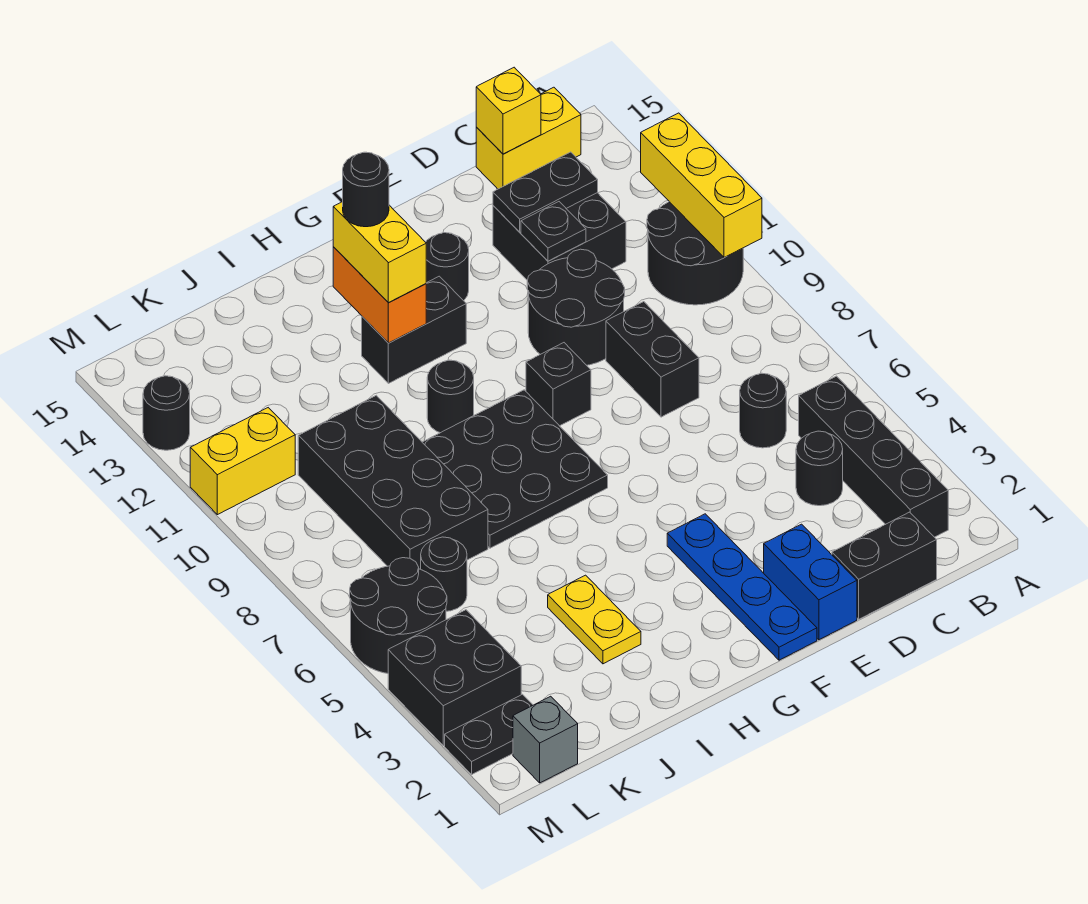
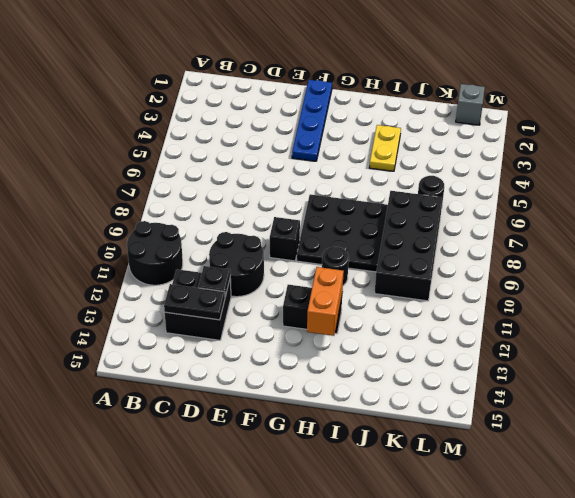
none -> black brick B2:B5 level 1
none -> yellow brick B15:C15 level 1
none -> black brick C1:D1 level 1
none -> black round brick C4 level 1

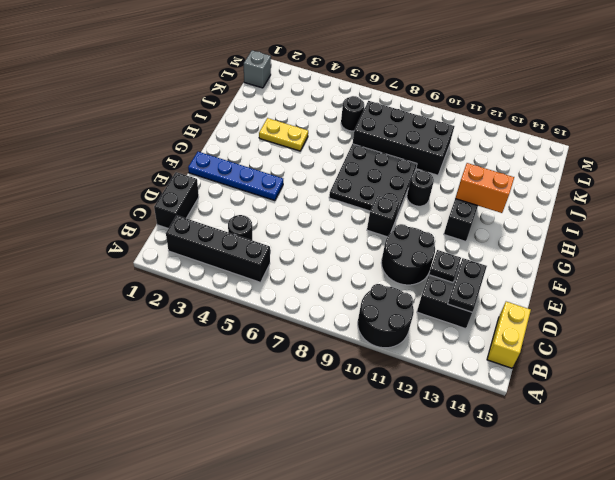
none -> black round brick C6 level 1
none -> black brick D8:D9 level 1
none -> blue brick E1:E2 level 1
none -> black round brick F13 level 1

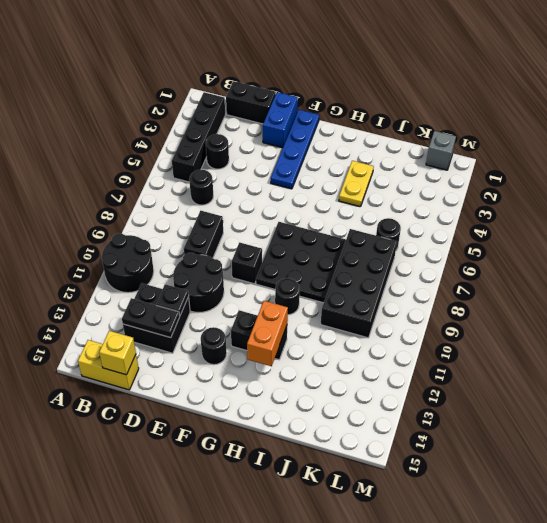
none -> black plate L2:M2 level 1
none -> black brick L3:M4 level 1
none -> black round brick L5:M6 level 1
none -> yellow brick L11:M11 level 1

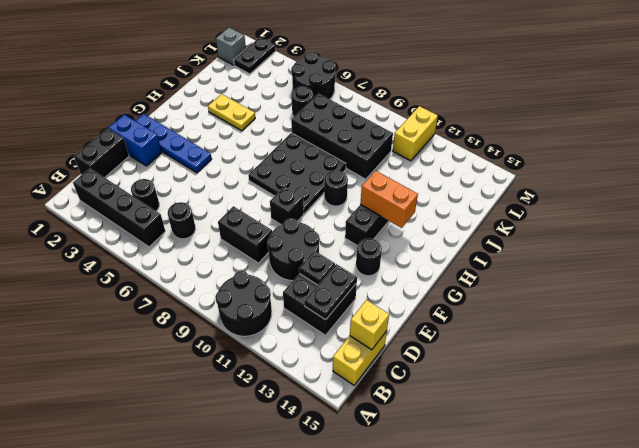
none -> black brick L3:M4 level 1
none -> black round brick M13 level 1
none -> yellow brick A10:A12 level 2
none -> yellow brick H12:H13 level 3

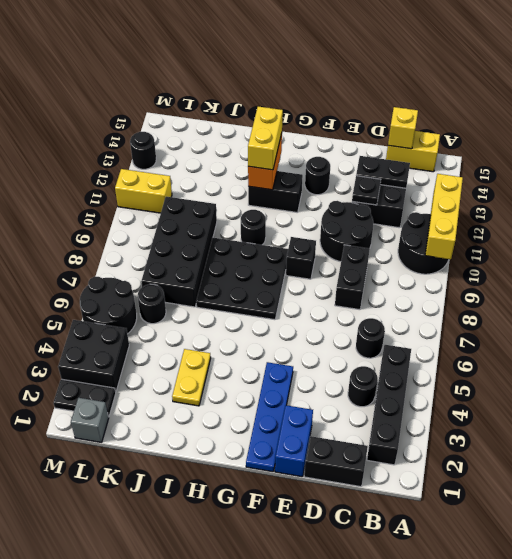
none -> black round brick H13 level 4

